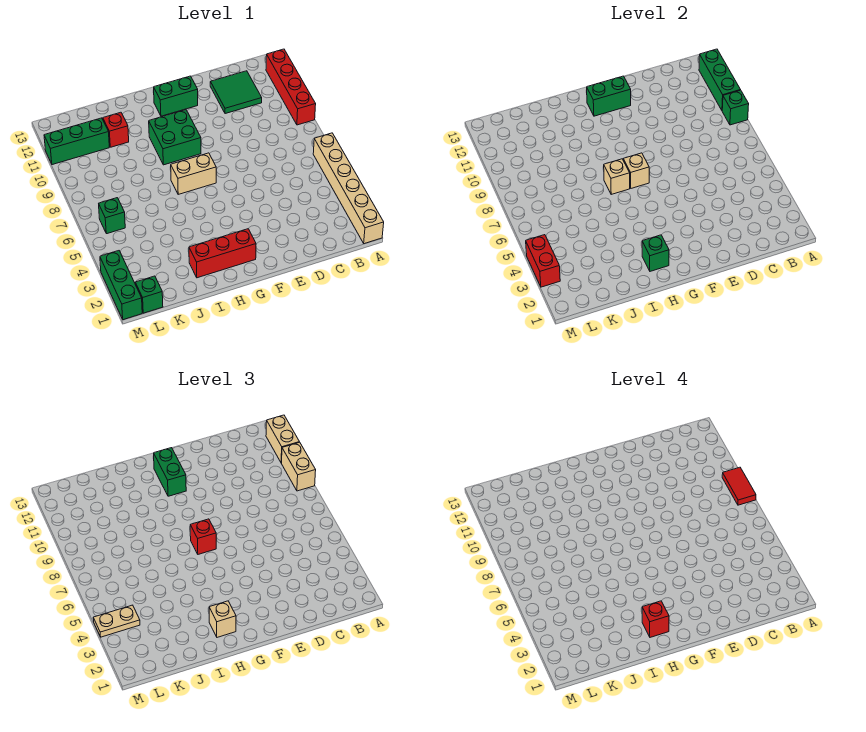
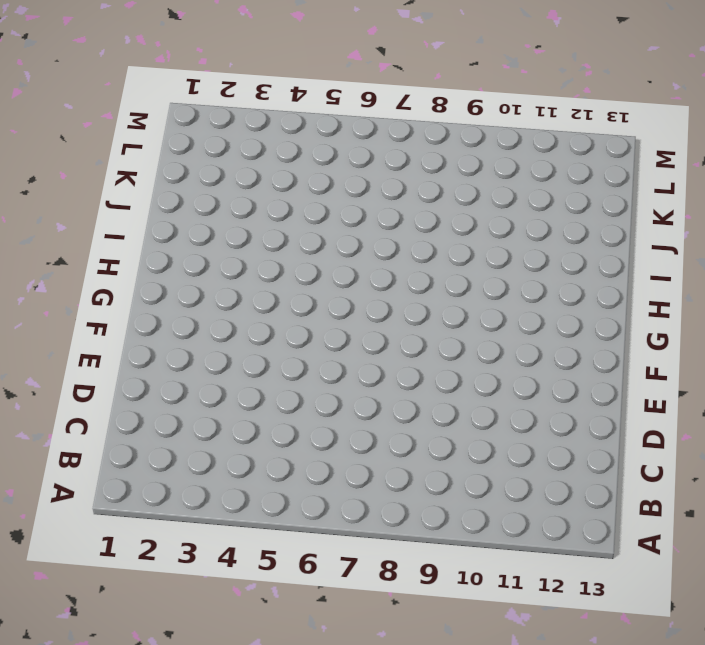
none -> tan brick A1:A6 level 1
none -> red brick A9:A12 level 1
none -> green tile C11:D12 level 1

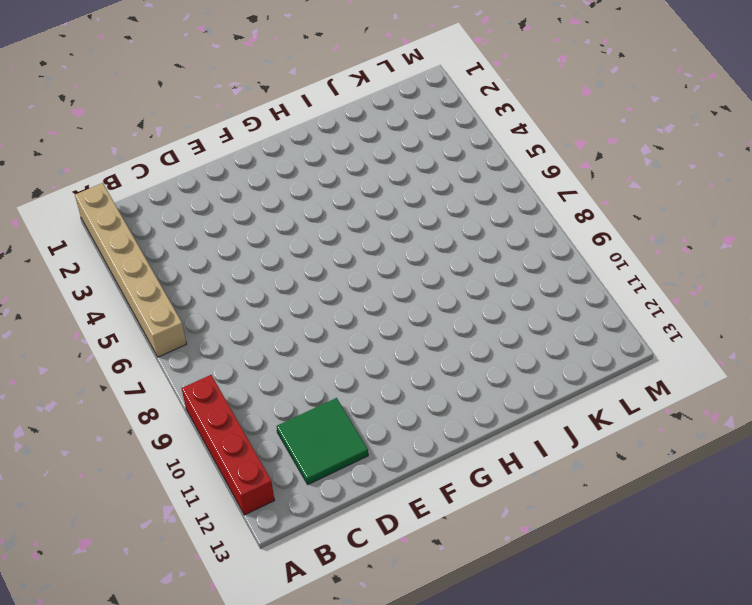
none -> green brick F12:G12 level 1
none -> red brick G2:I2 level 1
none -> tan brick G7:H7 level 1

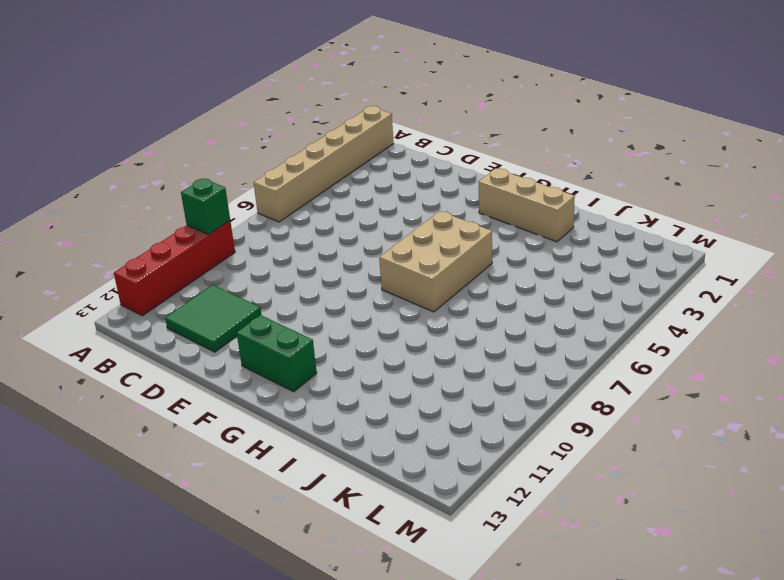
tan brick G2:I2 level 1 -> red brick G2:I2 level 1
tan brick G5:H7 level 1 -> tan brick G7:H7 level 1
none -> green brick G9:H10 level 1
none -> red brick J11 level 1
none -> green brick K11:M11 level 1

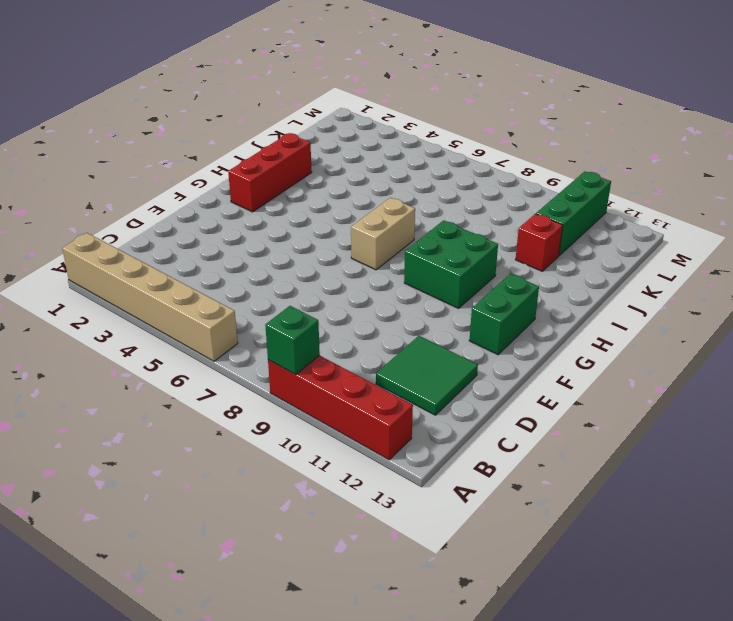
none -> green brick L1 level 1
none -> green brick L6 level 1
none -> green brick M1:M3 level 1

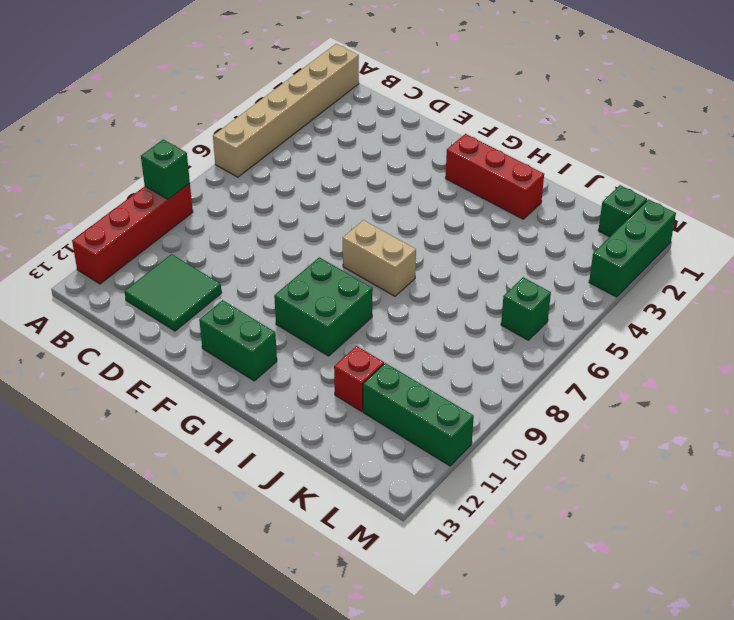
none -> green brick A10:A12 level 2
none -> green brick F12:G12 level 2
none -> tan brick G7 level 2

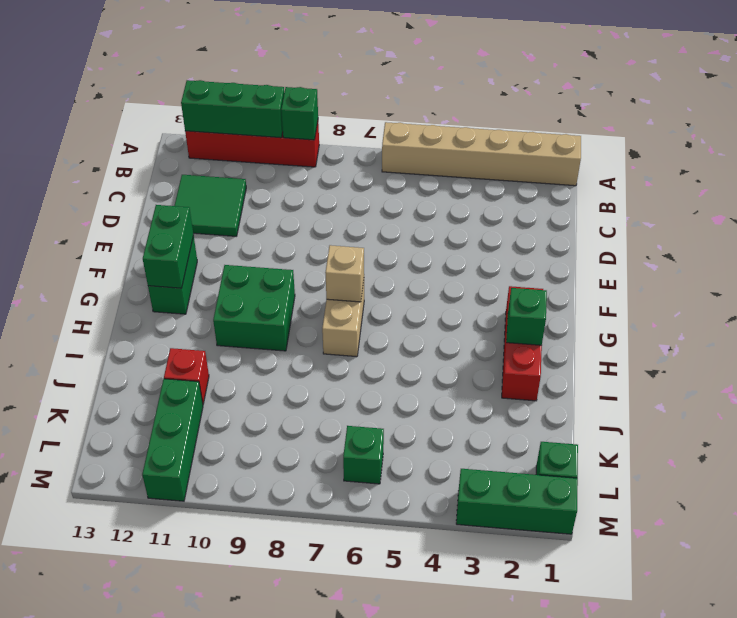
none -> tan brick H7 level 2
none -> red brick M3:M4 level 2
none -> tan brick A9:A10 level 3

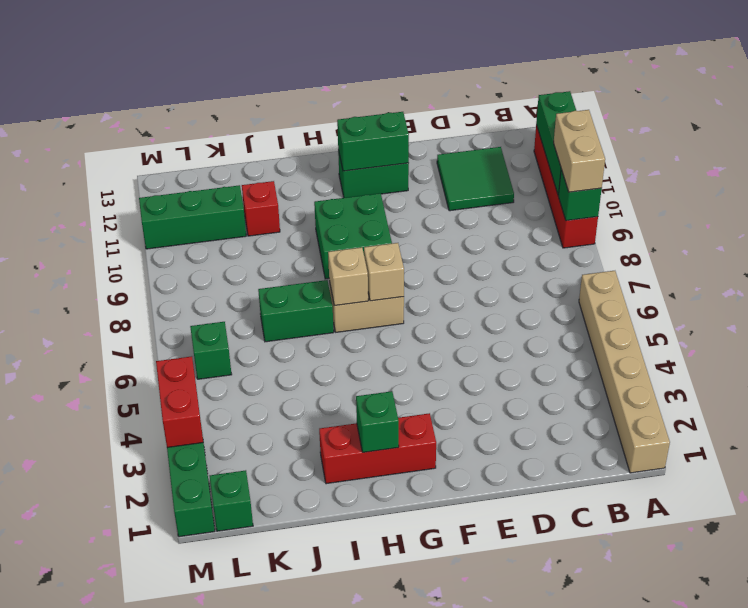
green brick I7:J7 level 1 -> green brick G11:G12 level 3
none -> tan brick A11:A12 level 3
none -> red brick G7 level 3
none -> tan brick H2 level 3

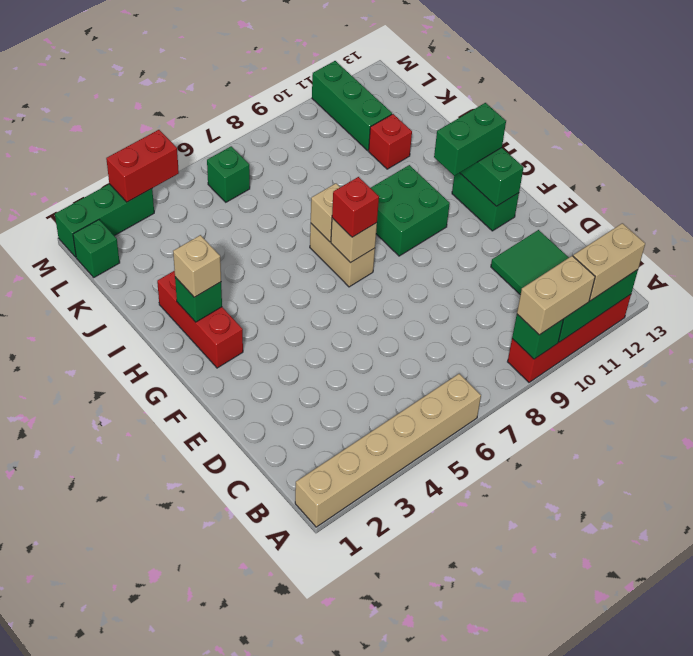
none -> tan plate L4:M4 level 3
none -> red tile A8:A9 level 4
none -> red brick H2 level 4

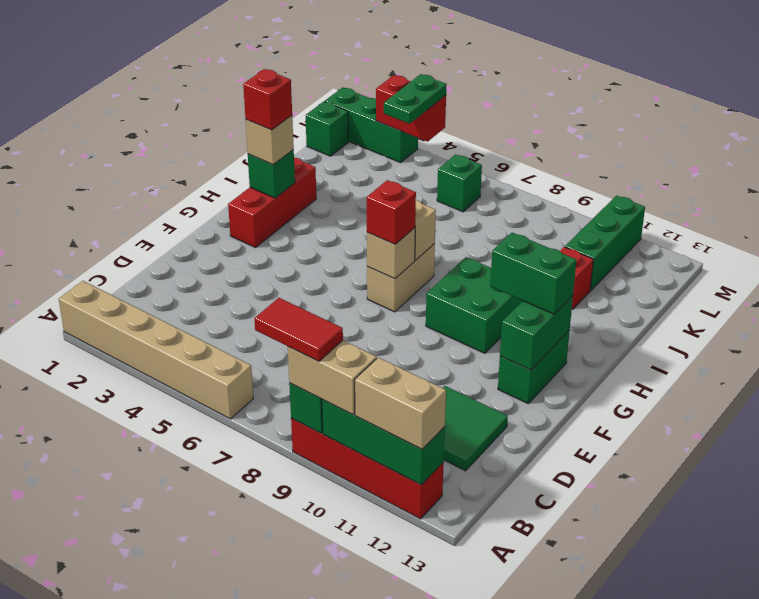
green plate L4:M4 level 3 -> tan plate L4:M4 level 3

